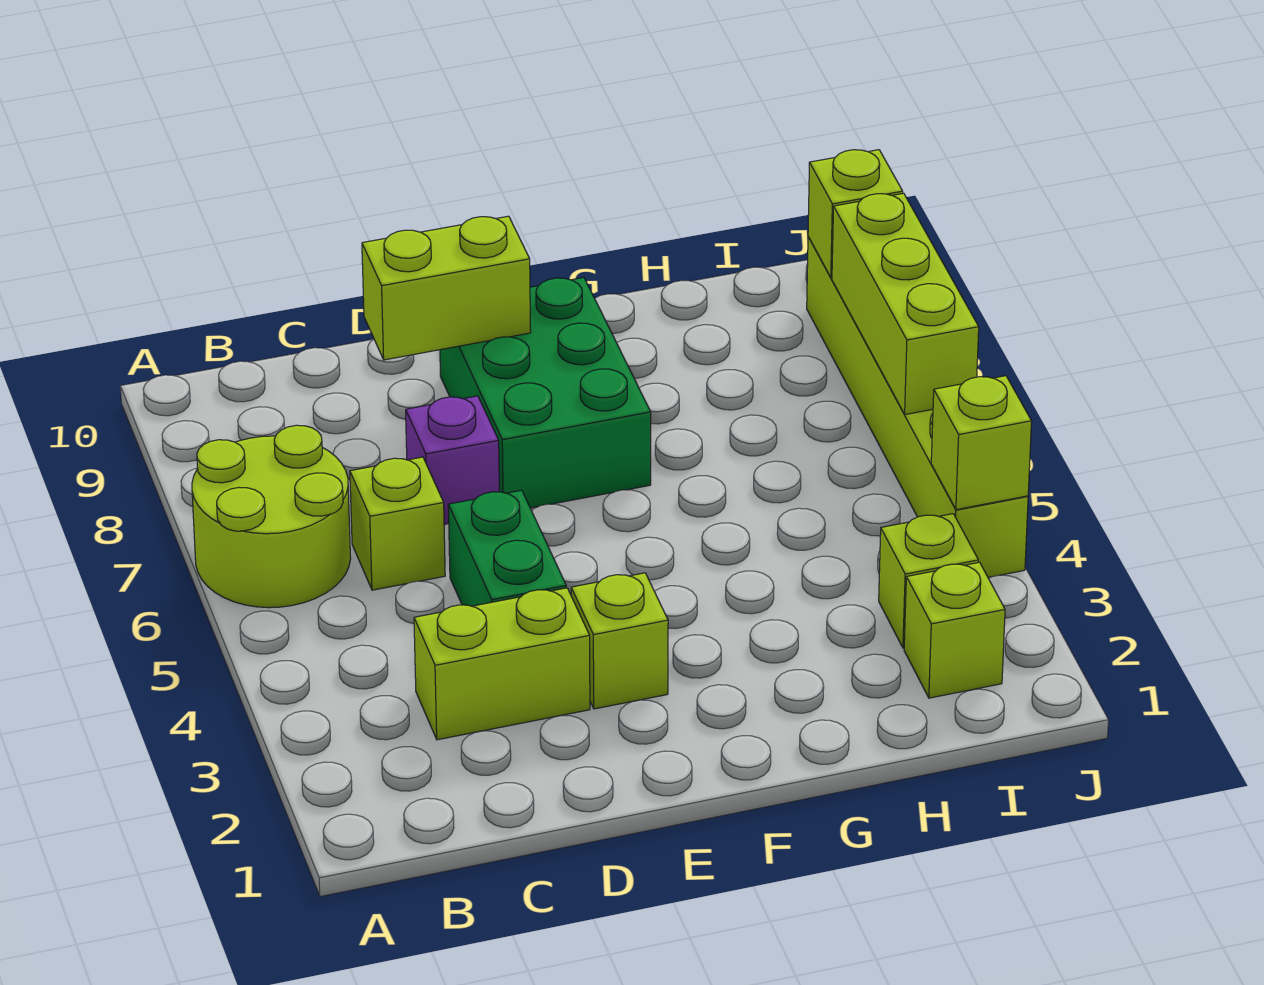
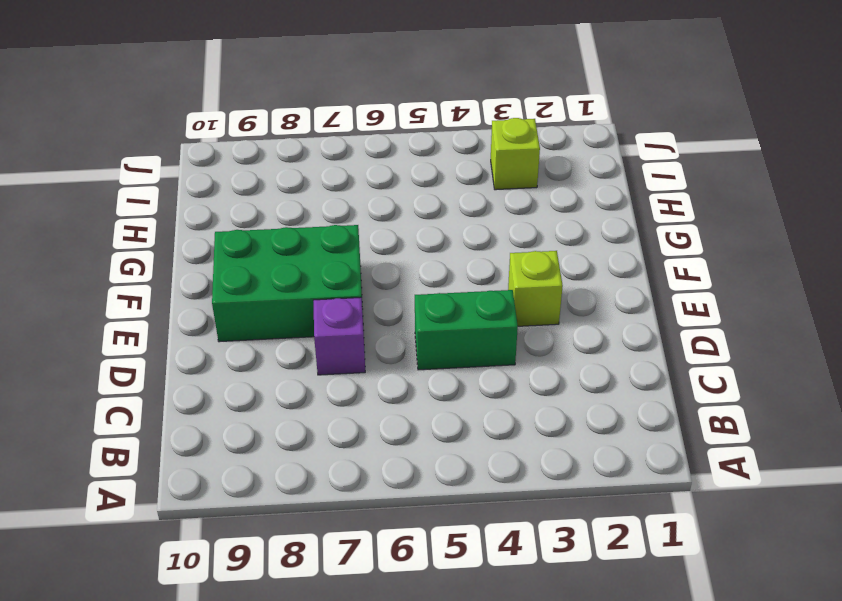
none -> lime round brick A6:B7 level 1
none -> lime brick C3:D3 level 1
none -> lime brick C6 level 1

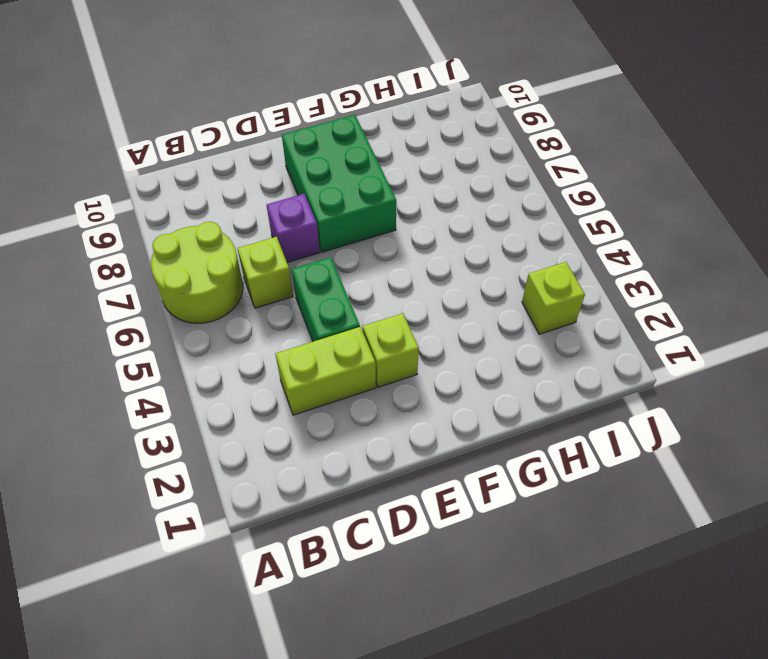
none -> lime brick I2 level 1
none -> lime brick J4:J9 level 1
none -> lime brick D9:E9 level 2

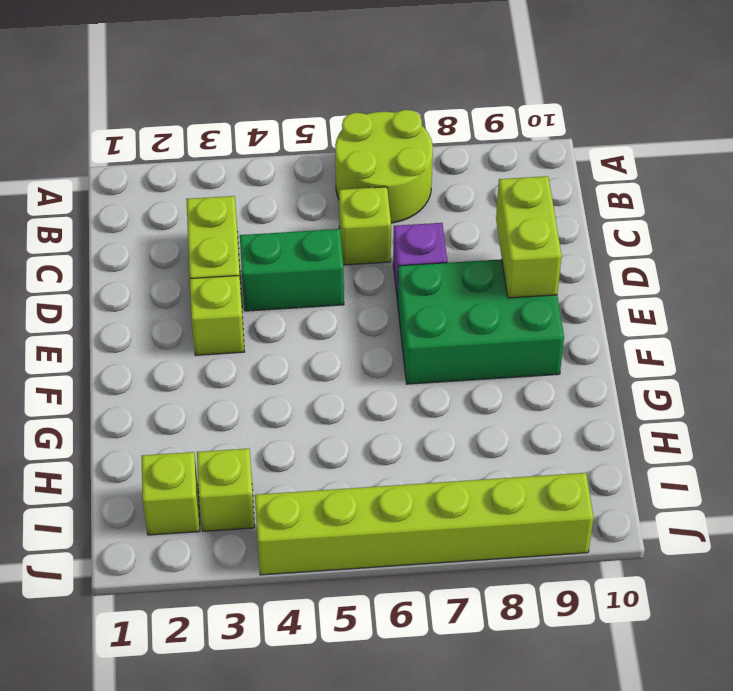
none -> lime brick J4 level 2
none -> lime brick J6:J8 level 2
none -> lime brick J9 level 2

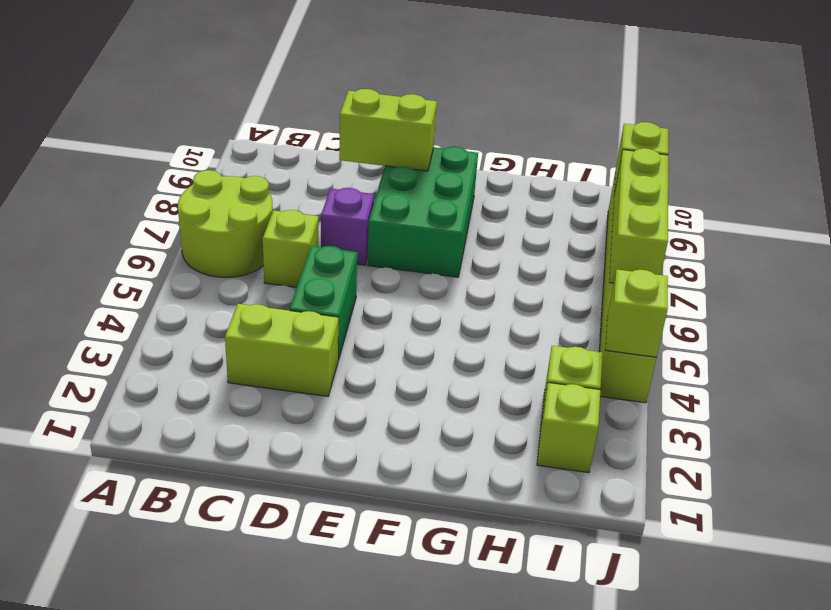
none -> lime brick E3 level 1

